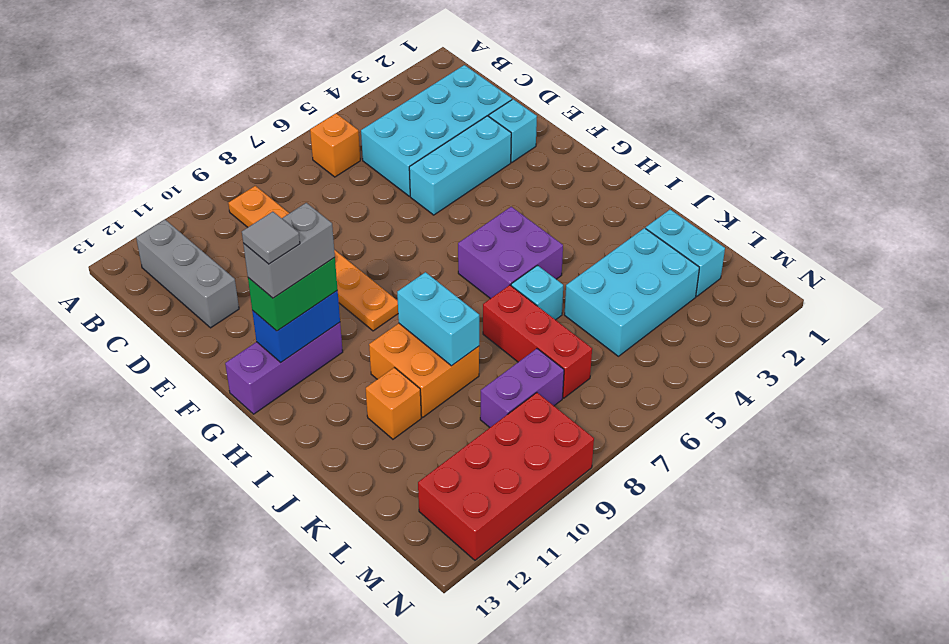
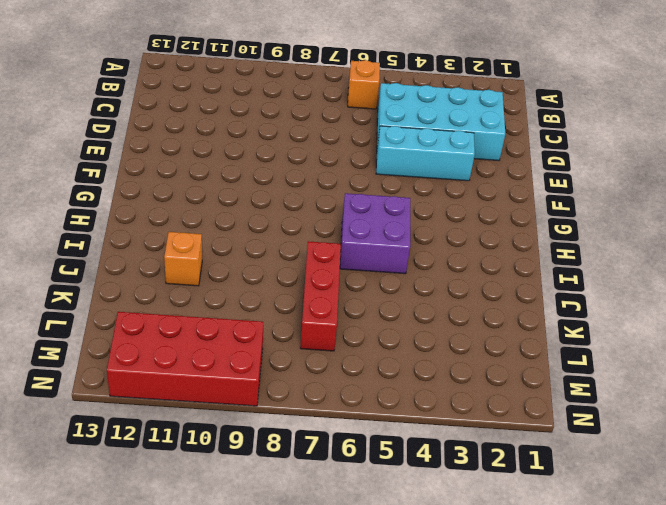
none -> orange plate B9:G9 level 1
none -> grey brick B12:D12 level 1
none -> cyan brick E2 level 1

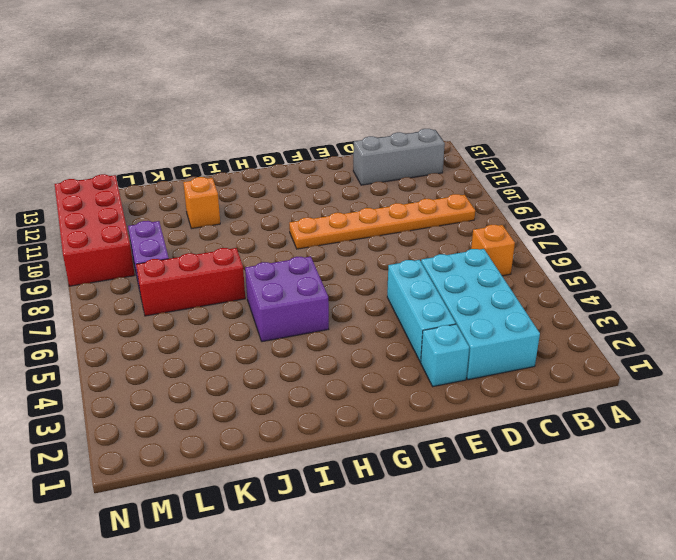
none -> purple brick G11:G13 level 1
none -> orange brick I9:J10 level 1
none -> cyan brick J6 level 1

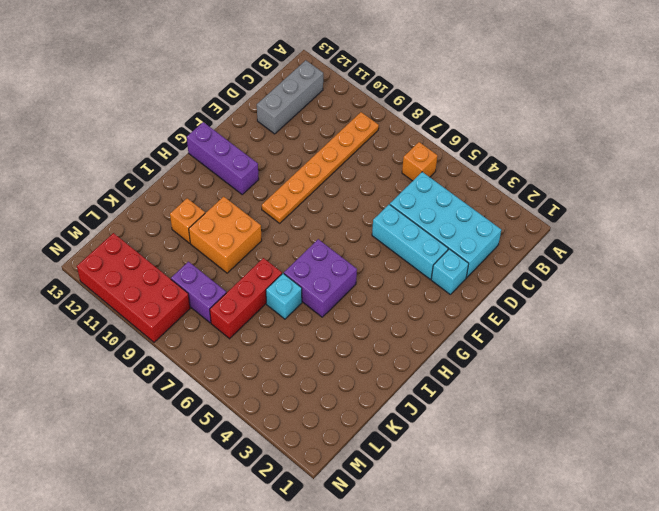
none -> cyan brick K2:L2 level 1
none -> cyan brick K3:L5 level 1
none -> blue brick G11:G12 level 2

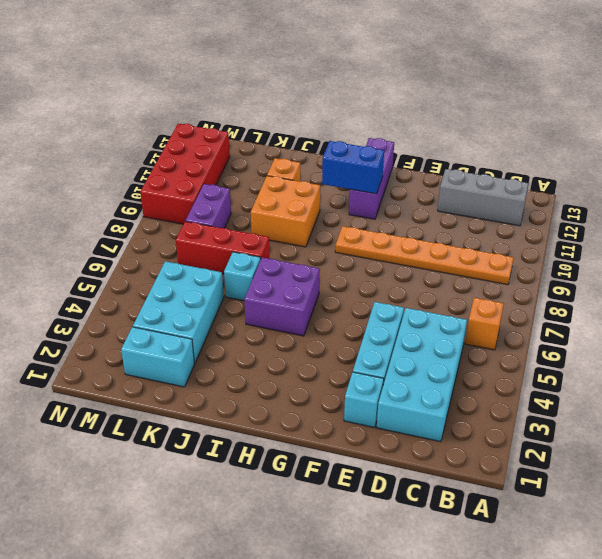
blue brick G11:H11 level 2 -> blue brick G11:G12 level 2
none -> cyan brick I9:J9 level 2
none -> green brick G11:G12 level 3
none -> grey brick G11:G12 level 4

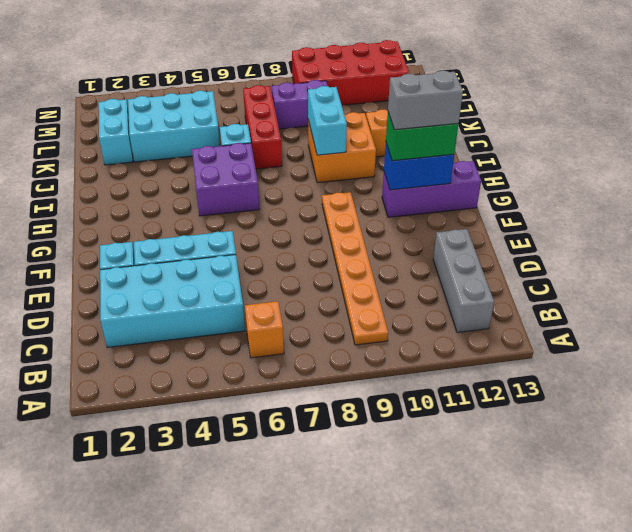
none -> grey tile G12 level 5

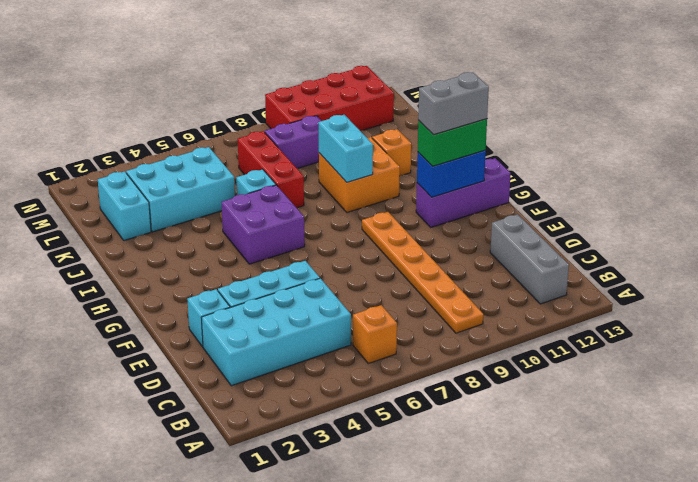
none -> grey tile G12 level 5

